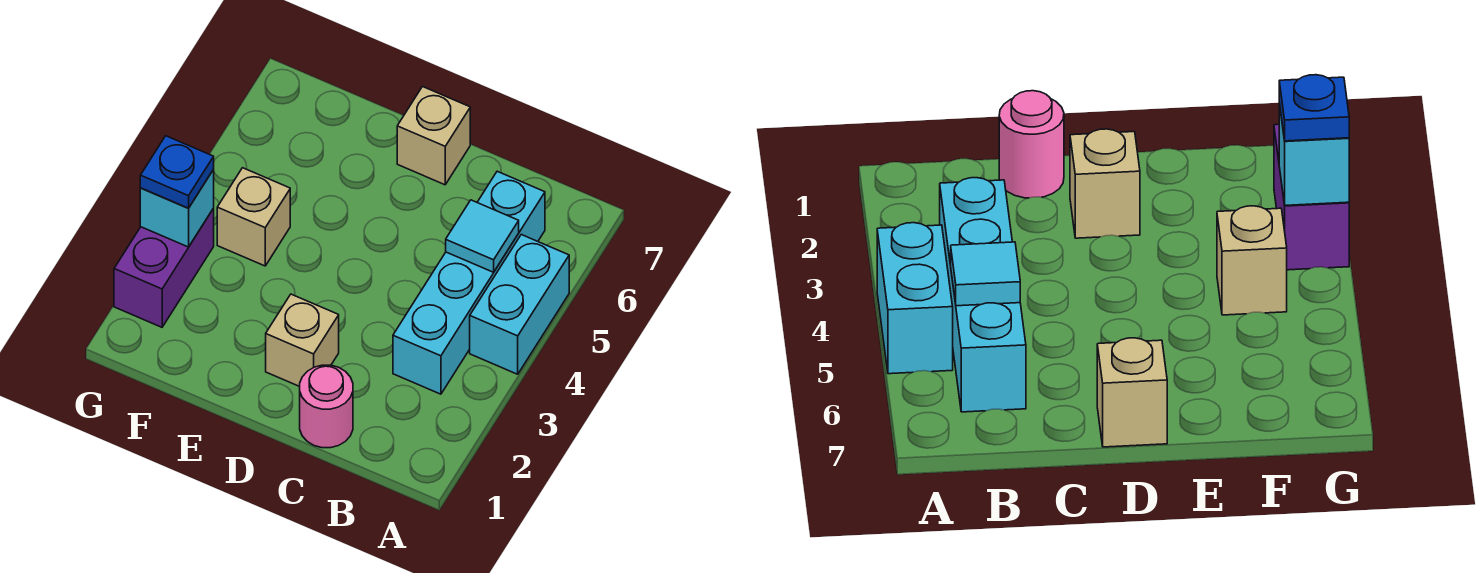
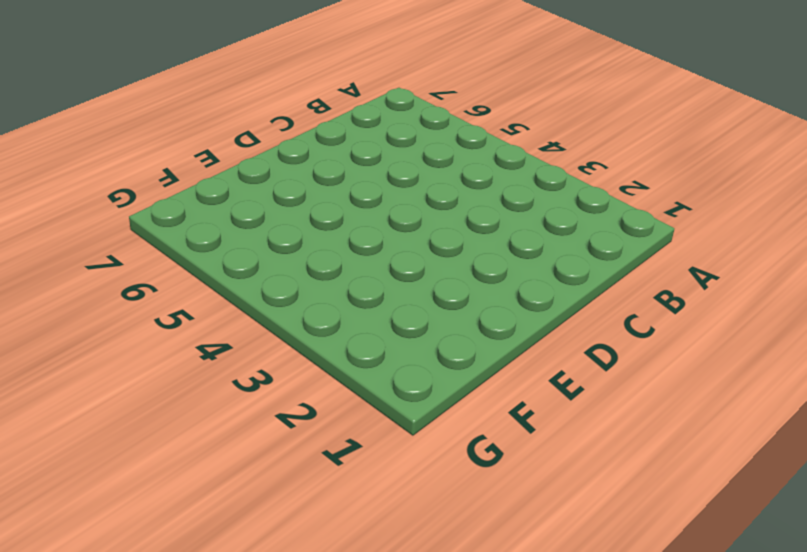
none -> cyan brick A4:A5 level 1
none -> cyan brick B3:B6 level 1

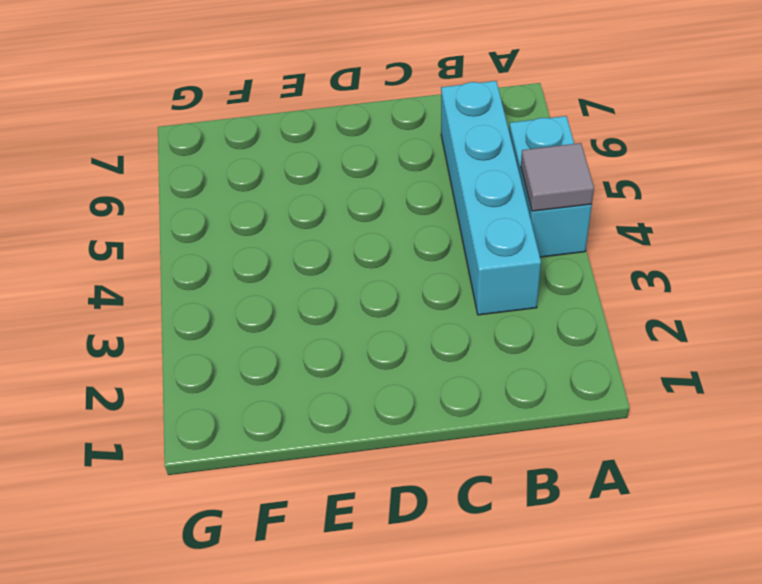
grey tile A4 level 2 -> none
none -> pink round brick C1 level 1
none -> tan brick D2 level 1

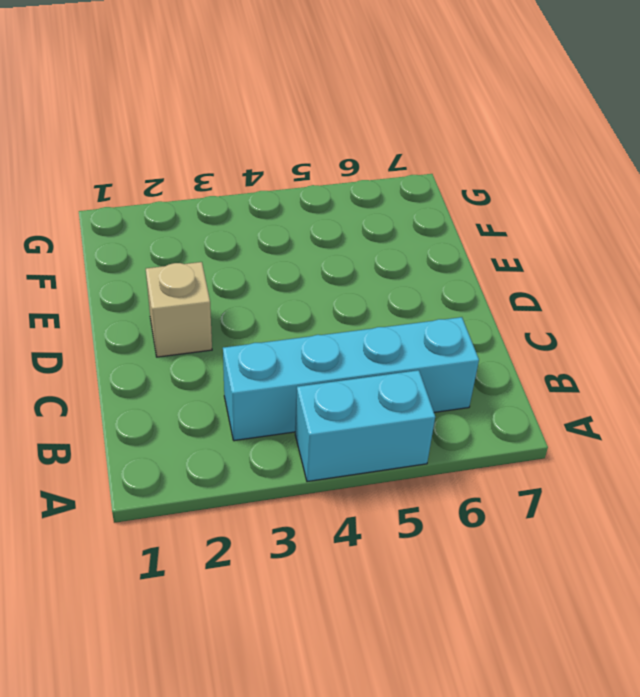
none -> pink round brick C1 level 1
none -> tan brick D7 level 1

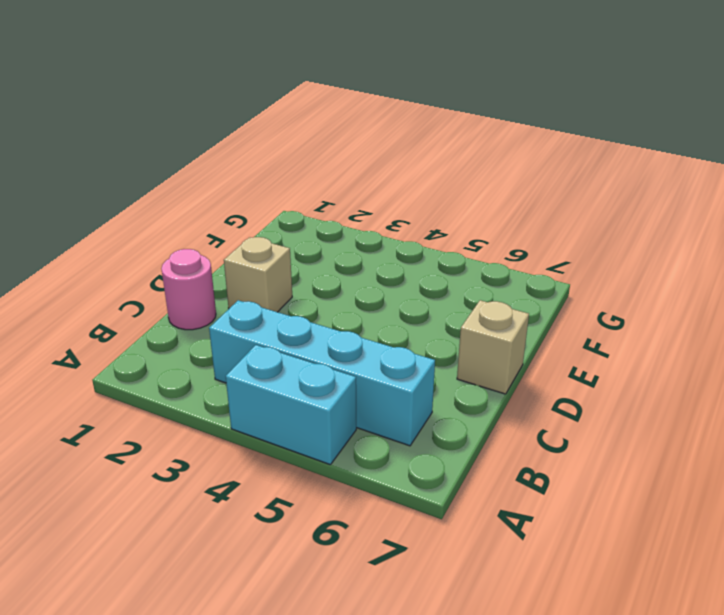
none -> tan brick F4 level 1
none -> purple brick G2:G3 level 1

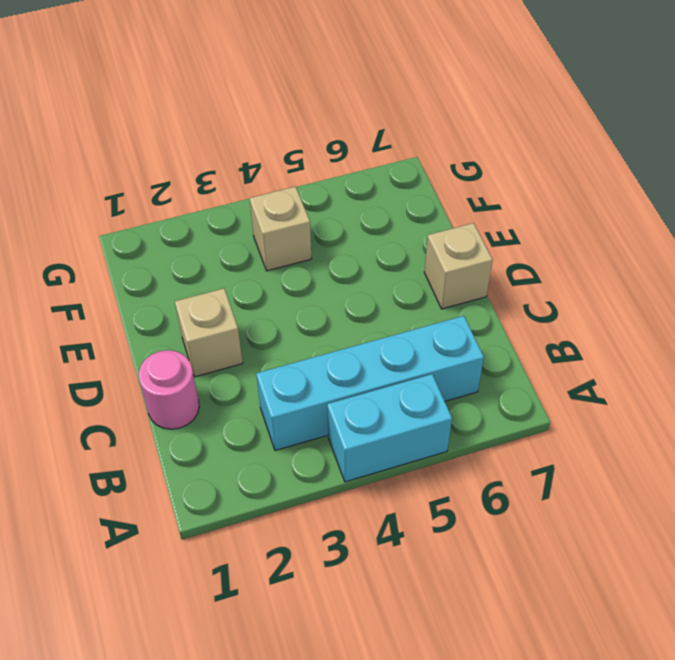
none -> purple brick G2:G3 level 1
none -> cyan tile B5 level 2

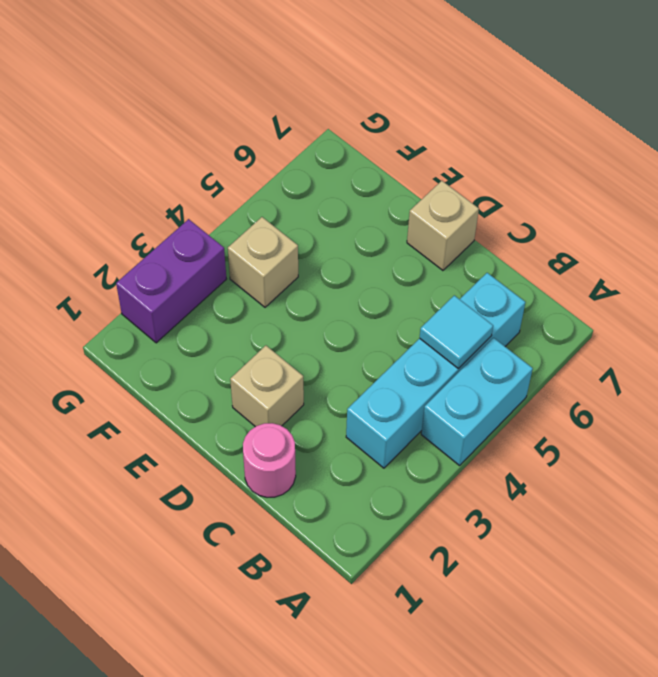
none -> cyan brick G3 level 2
none -> blue plate G3 level 3

